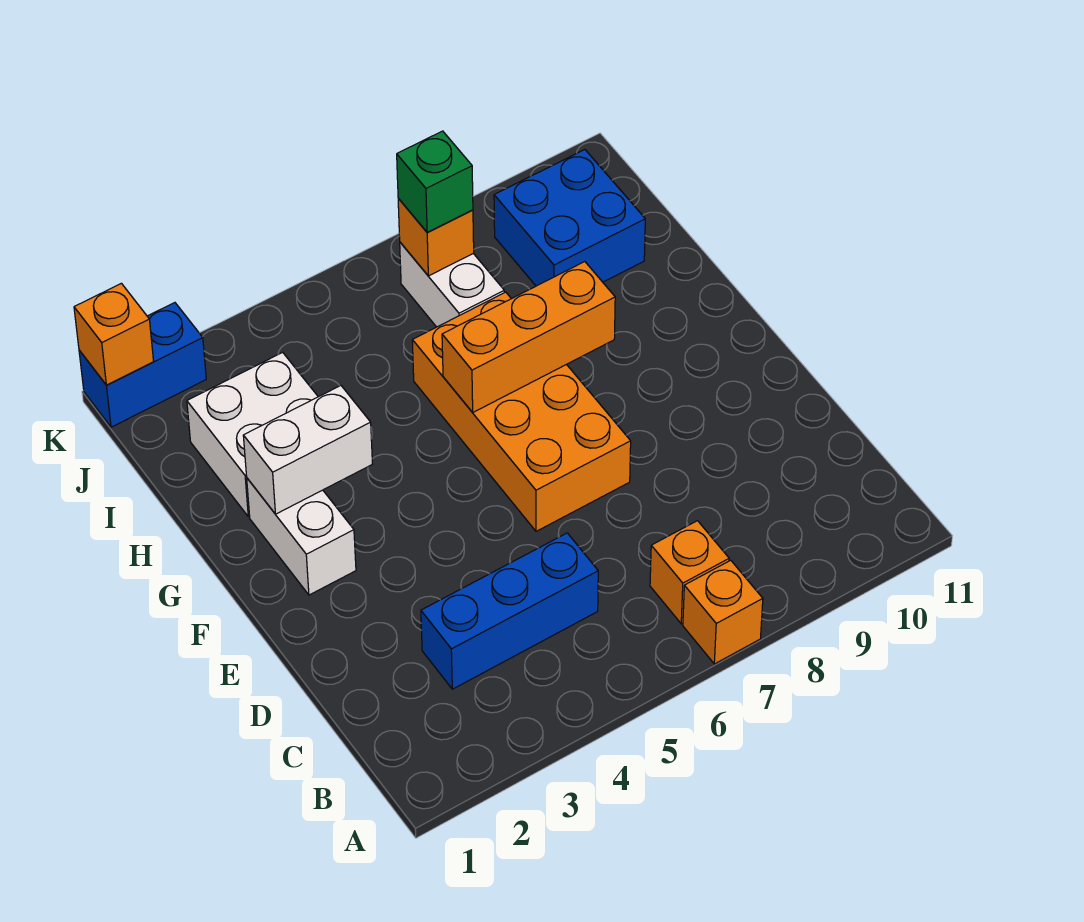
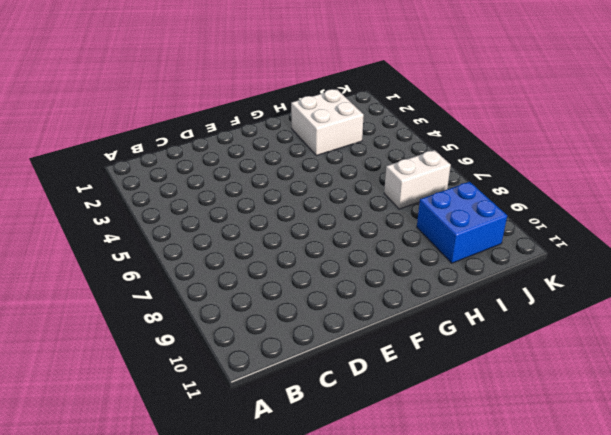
none -> orange brick A7 level 1
none -> orange brick B7 level 1
none -> blue brick C3:C5 level 1

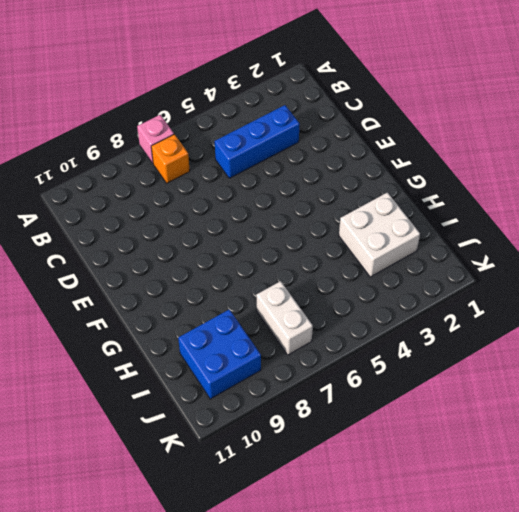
pink brick A7 level 1 -> orange brick A7 level 1
none -> orange brick E6:H7 level 1
none -> white brick F2:G2 level 1
none -> blue brick K1:K2 level 1

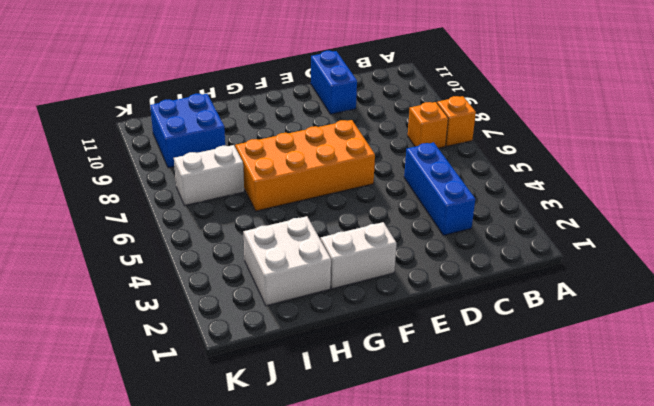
blue brick D10:D11 level 1 -> blue brick K1:K2 level 1
none -> white brick G2:G3 level 2
none -> orange brick G6:G8 level 2
none -> orange brick J7 level 2

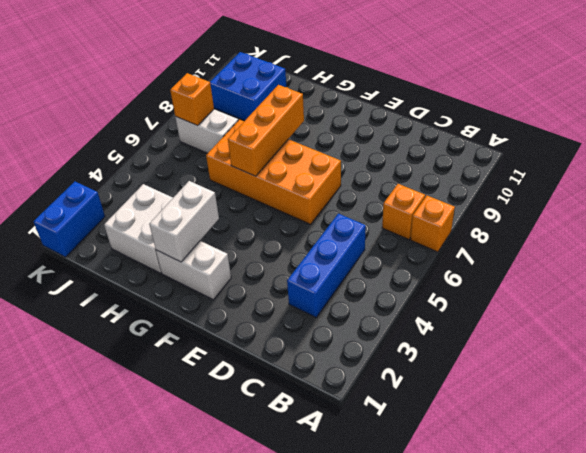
none -> orange brick K1 level 2
none -> green brick J7 level 3

